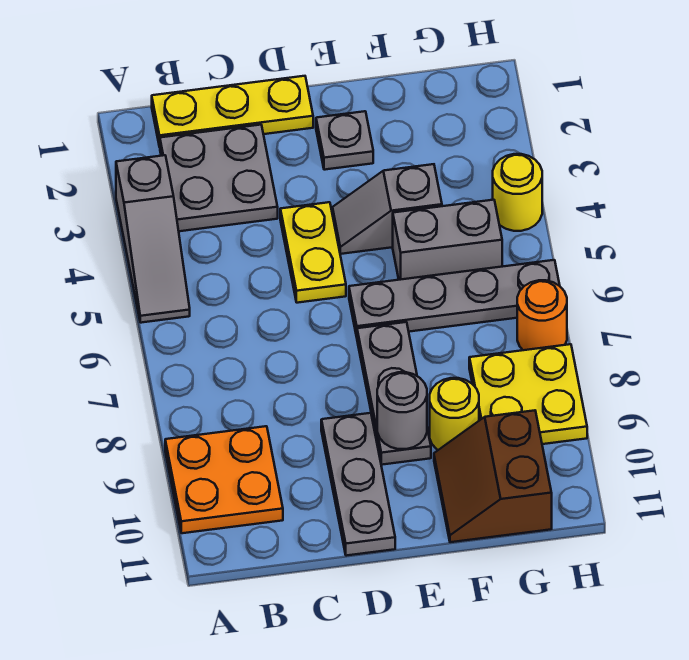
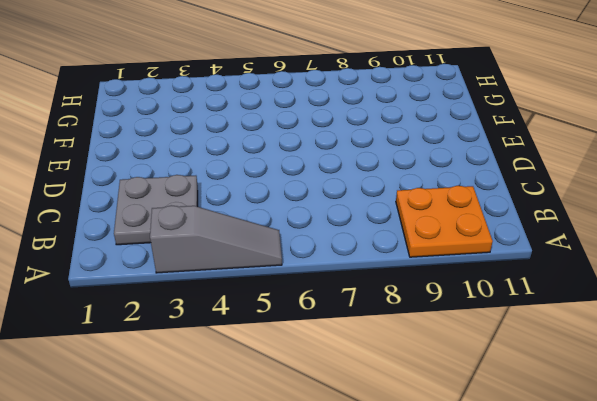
none -> yellow plate B1:D1 level 1
none -> yellow plate D4:D5 level 1
none -> grey plate D9:D11 level 1

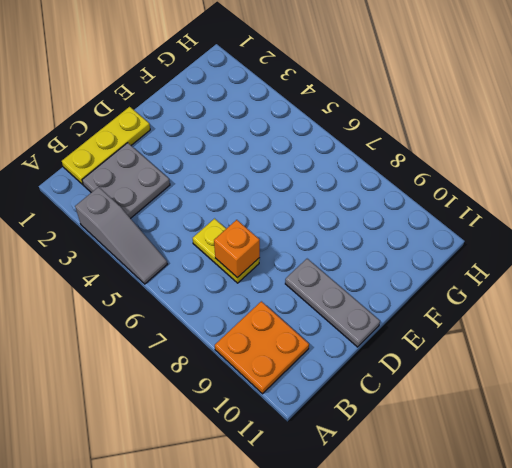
yellow plate C6:C7 level 1 -> yellow plate D4:D5 level 1
orange brick C7 level 2 -> none
none -> grey plate E2 level 1
none -> grey slope E4:F4 level 1 top F
none -> grey plate E6:H6 level 1

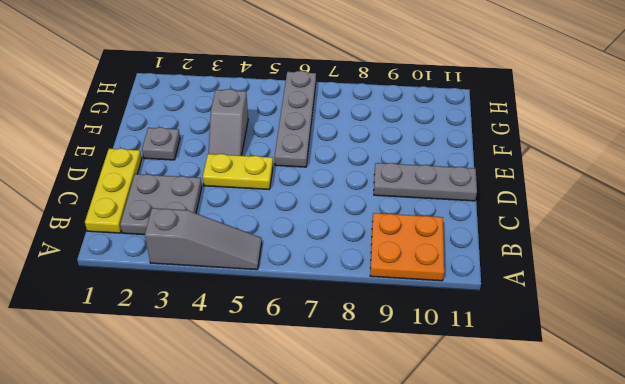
none -> grey plate E7:E9 level 1
none -> grey brick F5:G5 level 1
none -> yellow round brick F9 level 1

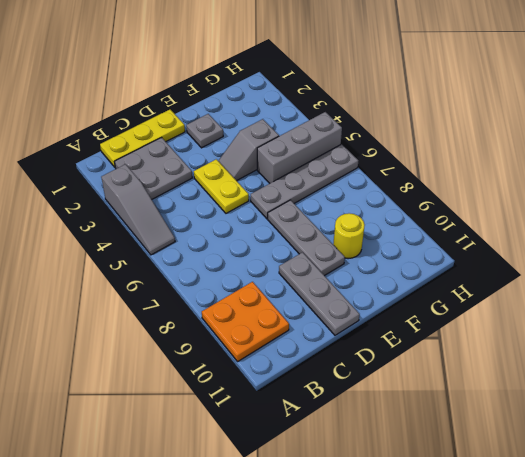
grey brick F5:H5 level 1 -> grey brick F5:G5 level 1
none -> brown slope F10:G11 level 1 top G
none -> yellow plate G8:H9 level 1
none -> yellow round brick H4 level 1

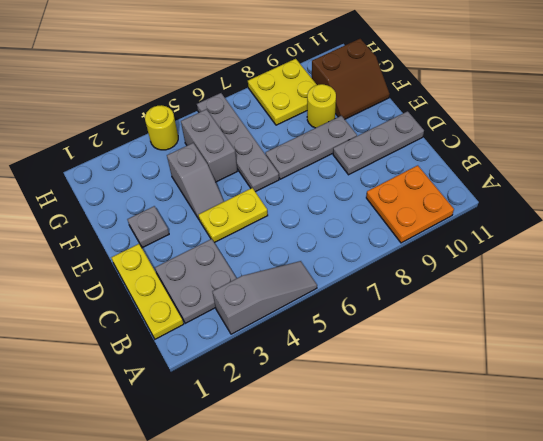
none -> orange round brick H7 level 1
none -> grey round brick E9 level 2

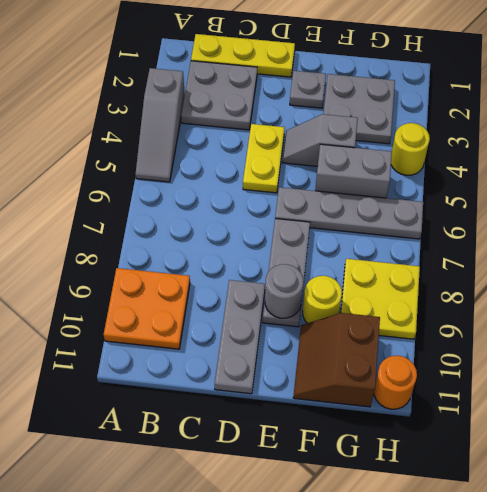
grey plate F2:G3 level 1 -> none
orange round brick H11 level 1 -> orange round brick H7 level 1

